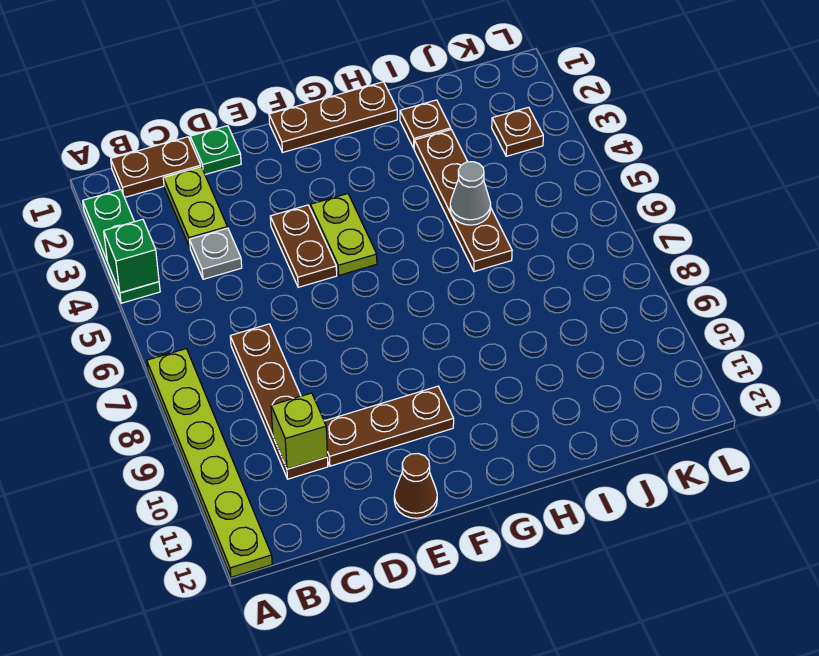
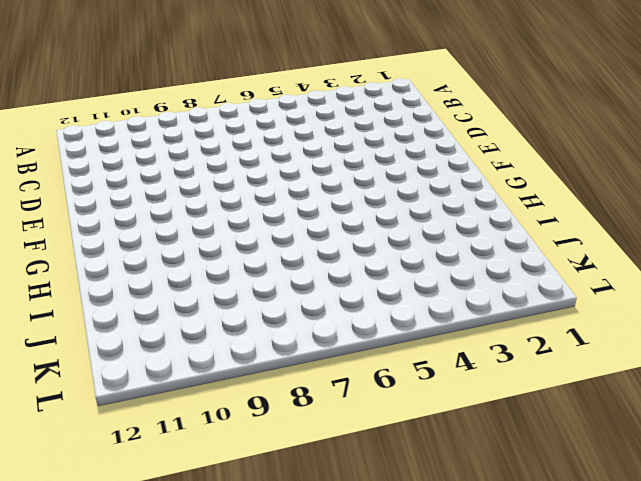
none -> green plate A2:A4 level 1
none -> lime plate A7:A12 level 1
none -> brown plate B1:C1 level 1

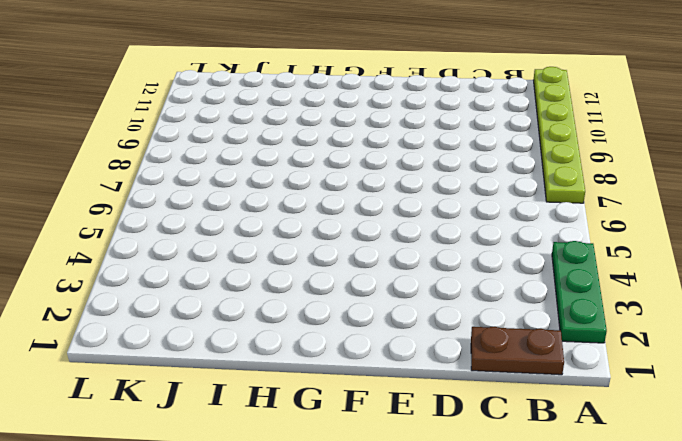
none -> lime plate C2:C3 level 1
none -> grey plate C4 level 1
none -> brown plate C7:C10 level 1

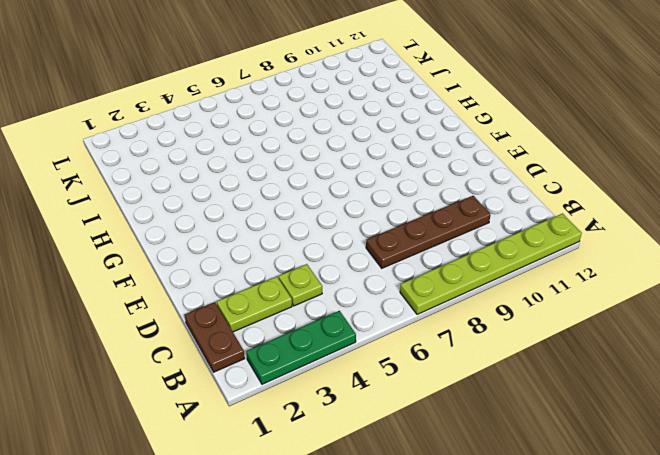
lime plate C4 level 1 -> grey plate C4 level 1
none -> green plate D1 level 1
none -> brown plate D10:F10 level 1
none -> brown plate E4:E5 level 1

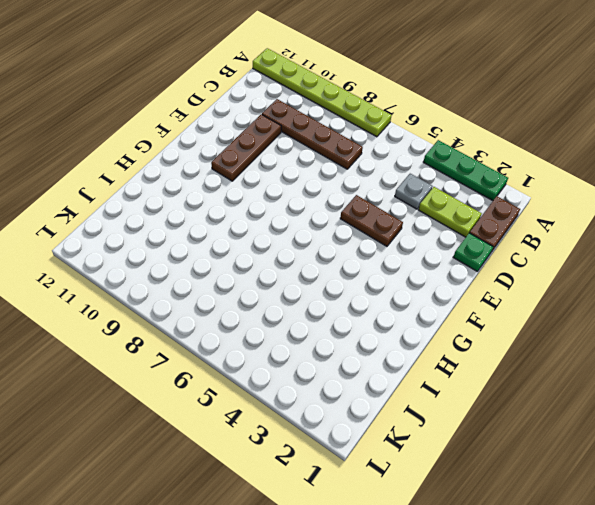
none -> brown cone E12 level 1
none -> brown plate F1:H1 level 1
none -> lime plate F4:F5 level 1

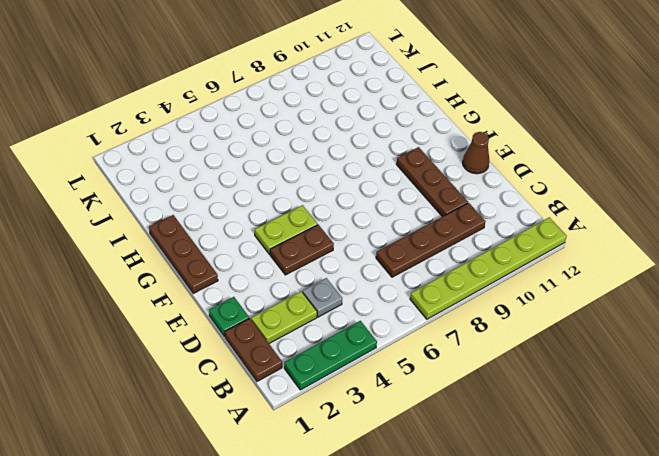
none -> brown plate I2 level 1
none -> brown plate I3:I6 level 1
none -> brown plate K3 level 1

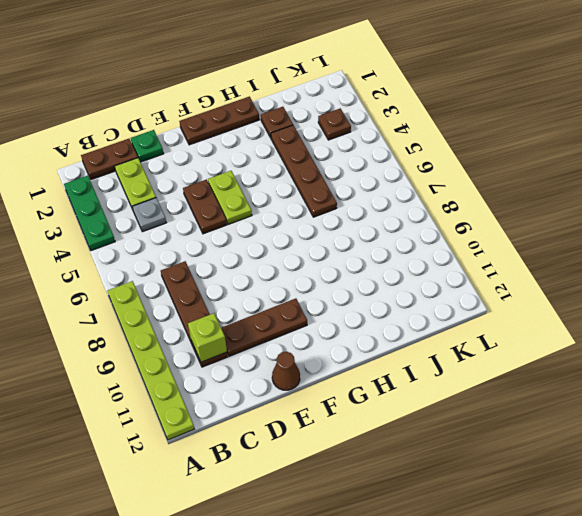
none -> green brick A4 level 2
none -> grey cone I5 level 2

